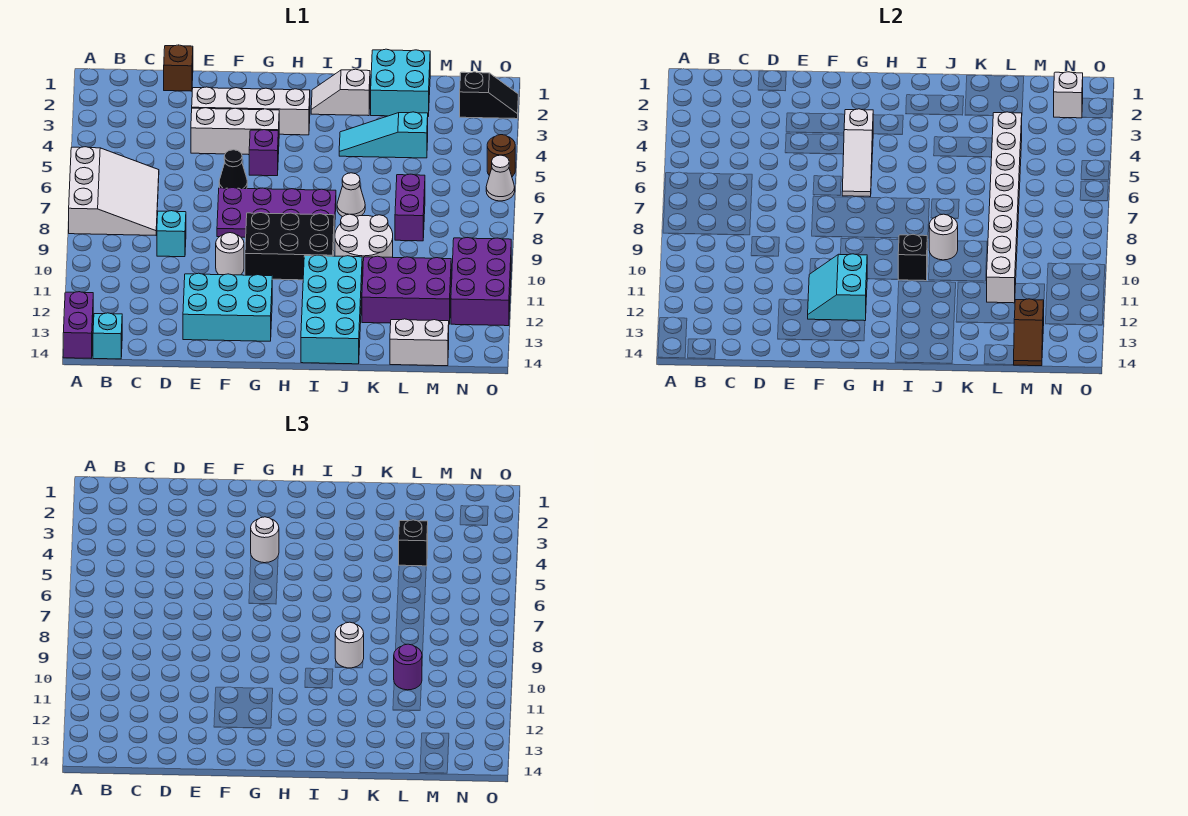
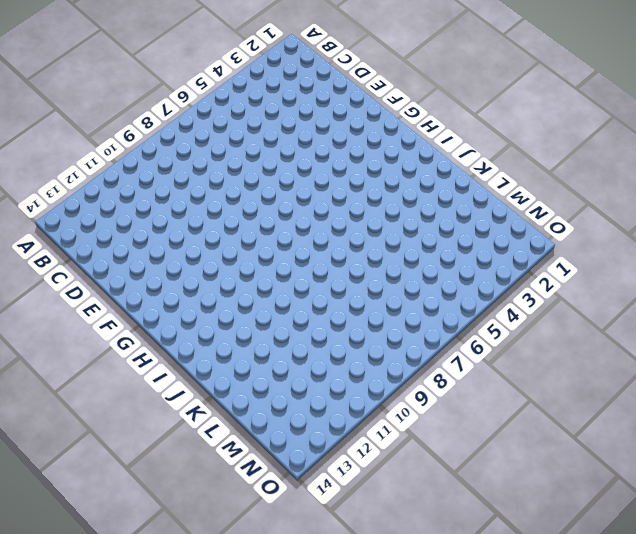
none -> white slope A6:C8 level 1 top A
none -> purple brick A13:A14 level 1
none -> cyan brick B14 level 1
none -> brown brick D1 level 1

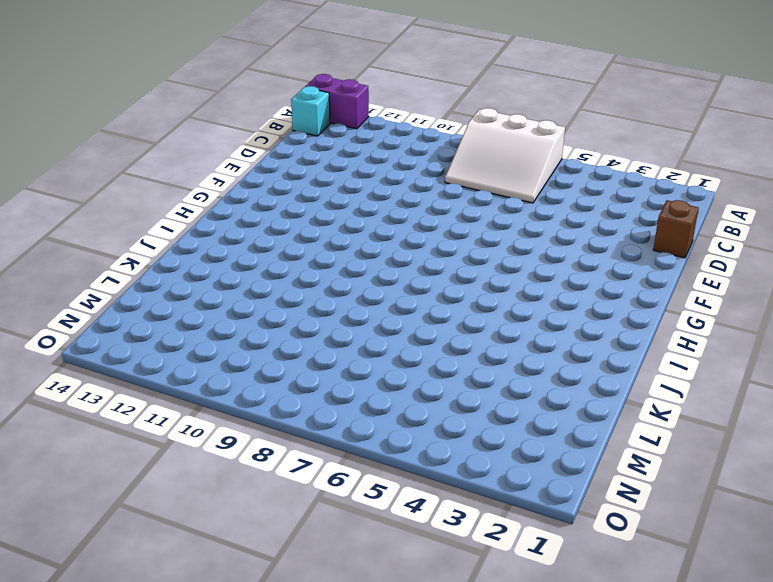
none -> cyan brick D9 level 1
none -> white brick E3:H3 level 1
none -> white brick E4:G4 level 1
none -> cyan brick E12:G13 level 1

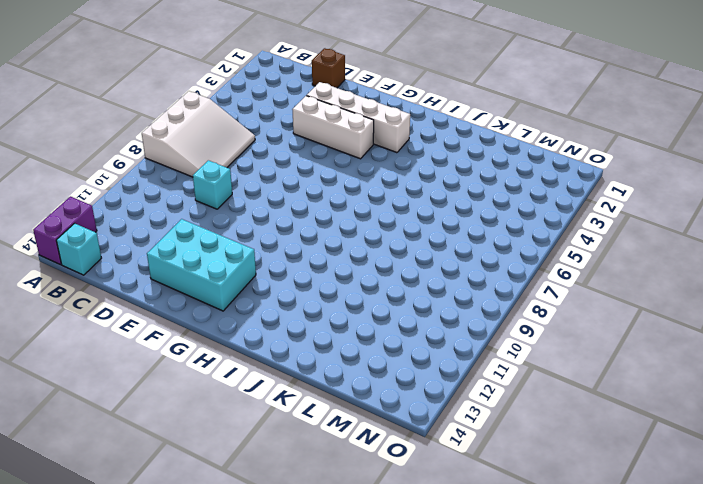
none -> black cone F6 level 1
none -> purple plate F7:I8 level 1
none -> white round brick F10 level 1
none -> purple brick G5 level 1

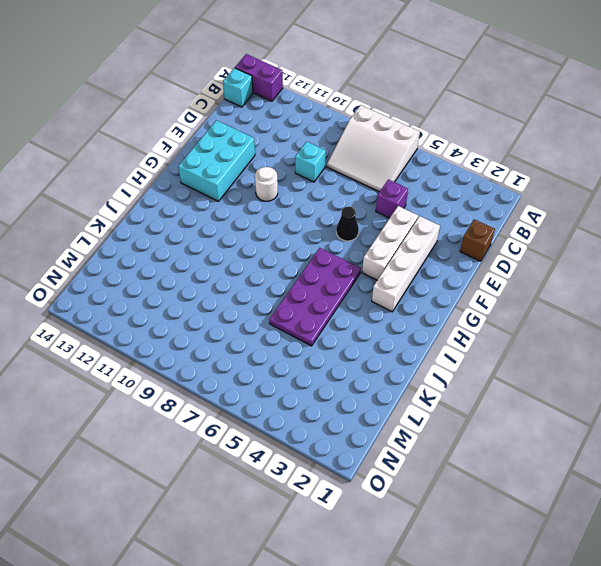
purple brick D5 level 1 -> purple brick G5 level 1
purple plate H5:K6 level 1 -> purple plate F7:I8 level 1
none -> black brick G9:I10 level 1
none -> white slope I2:J2 level 1 top J
none -> cyan brick I11:J14 level 1
none -> cyan slope J4:L4 level 1 top L

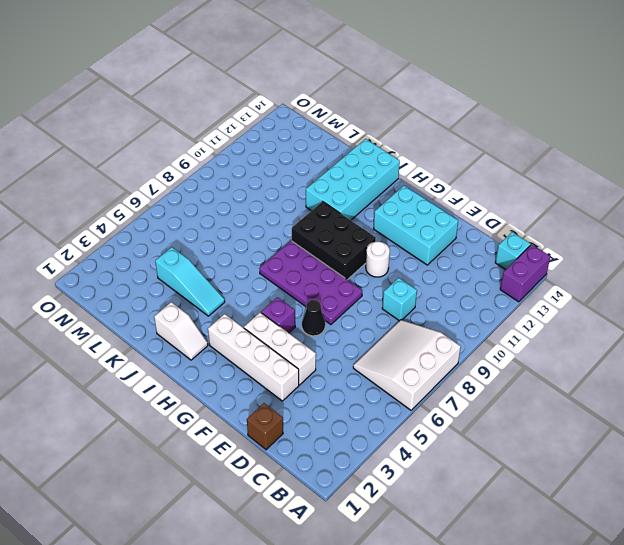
none -> white cone J7 level 1
none -> white round brick J9:K10 level 1
none -> cyan brick K1:L2 level 1
none -> purple brick K11:M12 level 1

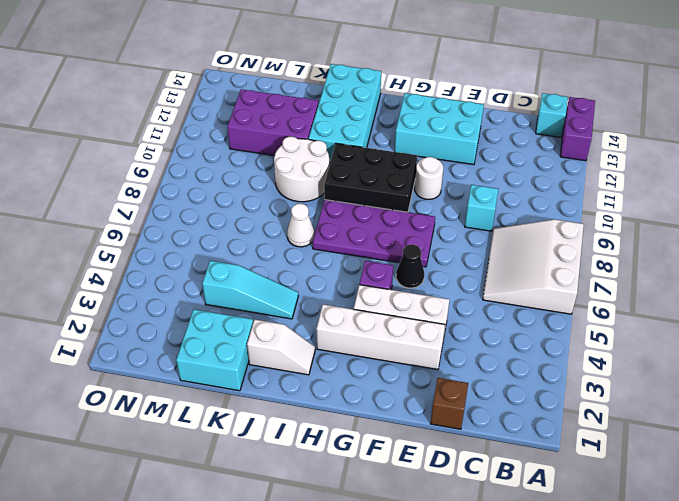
none -> purple brick L7:L8 level 1
none -> white brick L14:M14 level 1
none -> black slope N2:O2 level 1 top N
none -> purple brick N10:O12 level 1

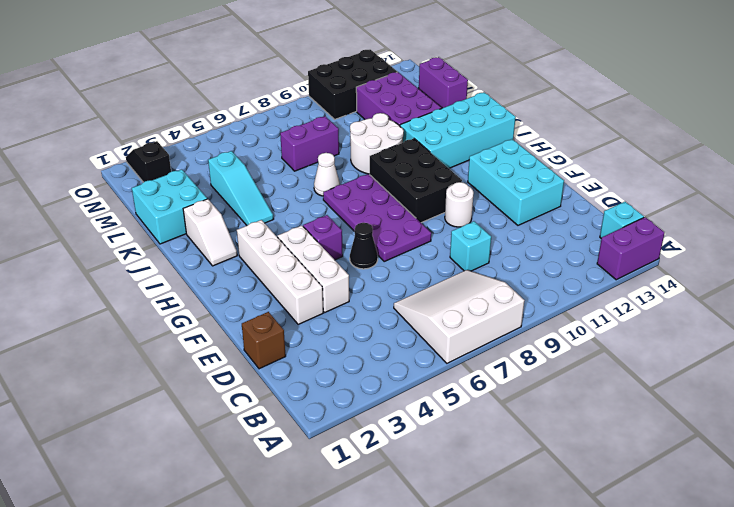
purple brick L14:M14 level 1 -> white brick L14:M14 level 1
black brick N10:O12 level 1 -> purple brick N10:O12 level 1
none -> brown round brick O5 level 1
none -> white cone O6 level 1
none -> cyan slope F11:G12 level 2 top G
none -> white slope G4:G6 level 2 top 4

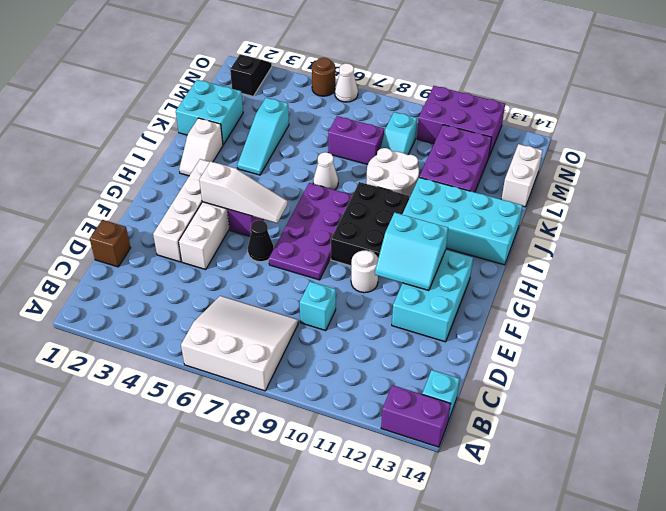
cyan slope L9:M9 level 1 top M -> none
none -> black brick I10 level 2
none -> white round brick J9 level 2
none -> white brick L4:L11 level 2
none -> brown slope M13:M14 level 2 top 13

